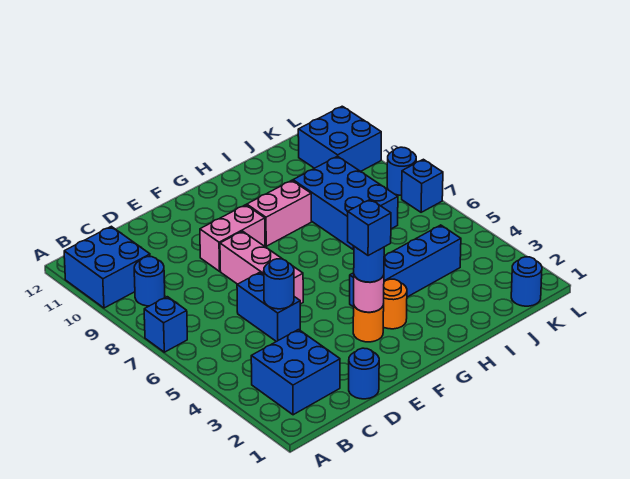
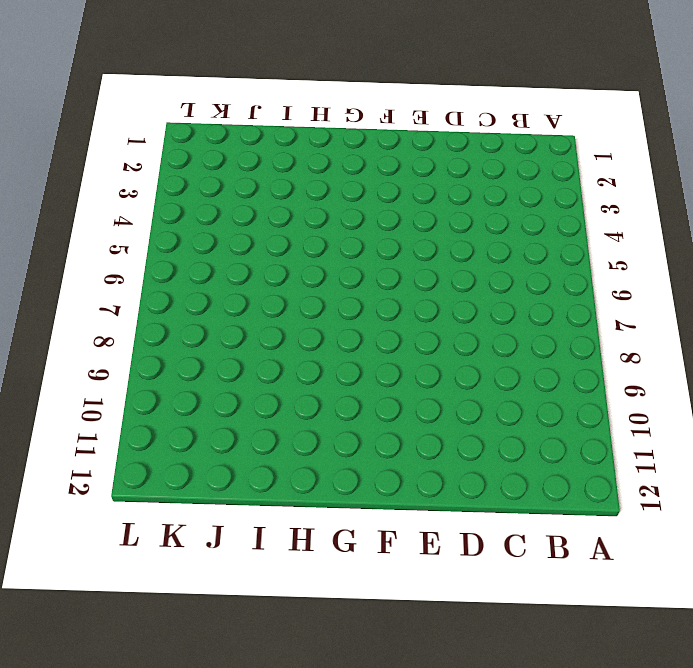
none -> blue brick A7 level 1
none -> blue brick A10:B11 level 1
none -> blue brick B2:C3 level 1

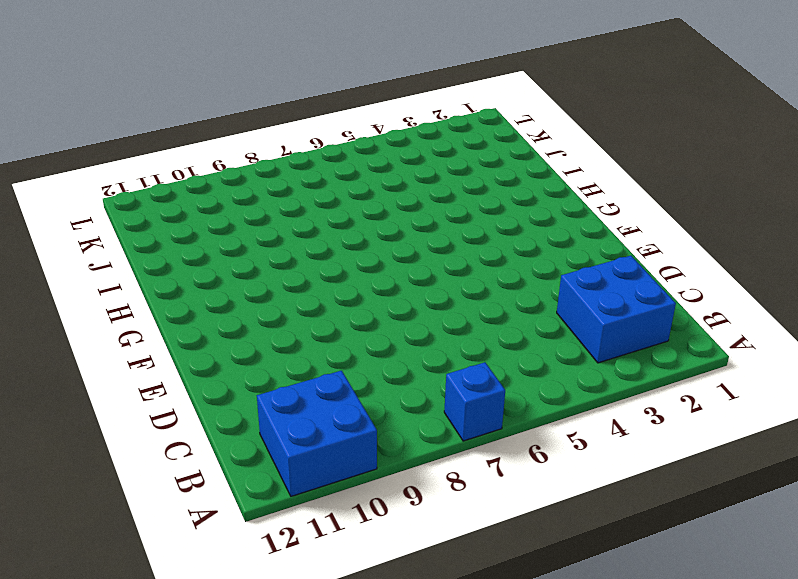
none -> blue round brick B9 level 1
none -> blue round brick D1 level 1
none -> blue brick D5:D6 level 1

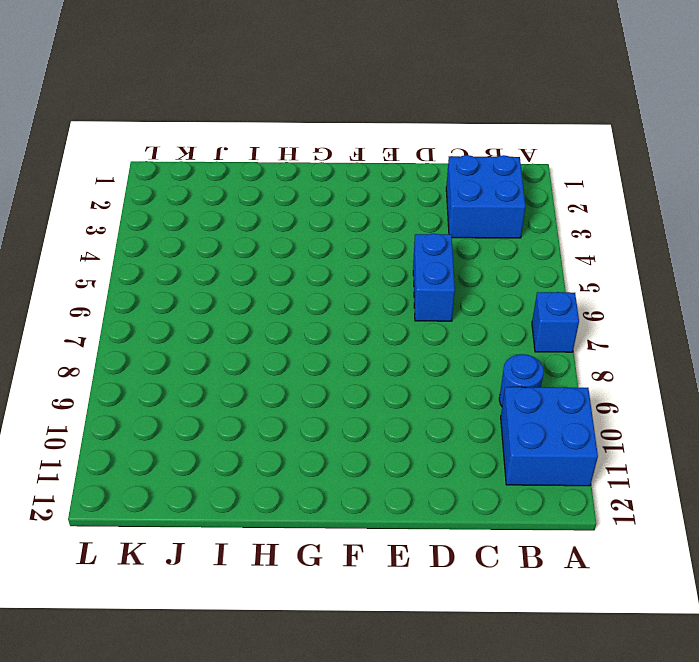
none -> blue round brick D1 level 1
none -> pink brick E6:E8 level 1
none -> pink brick E9:F9 level 1

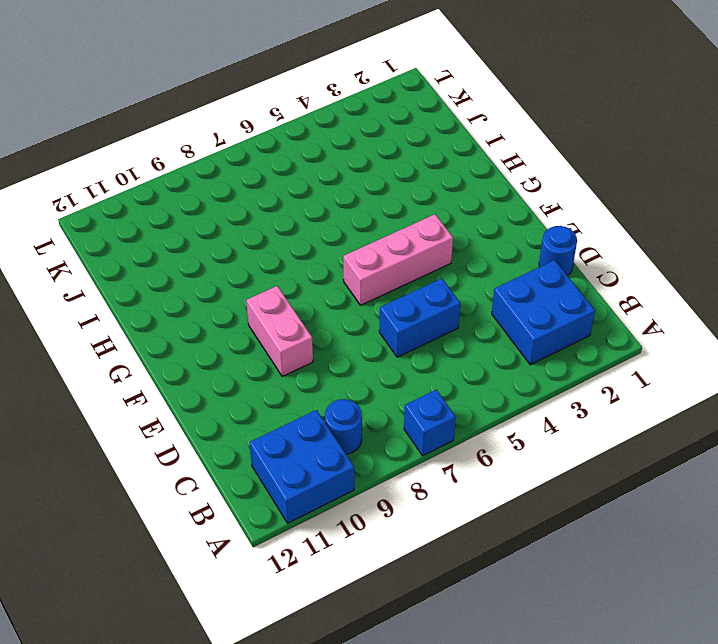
pink brick F4:F6 level 1 -> pink brick E6:E8 level 1
none -> orange round brick F3 level 1
none -> orange round brick G3 level 1
none -> blue brick G4:J4 level 1

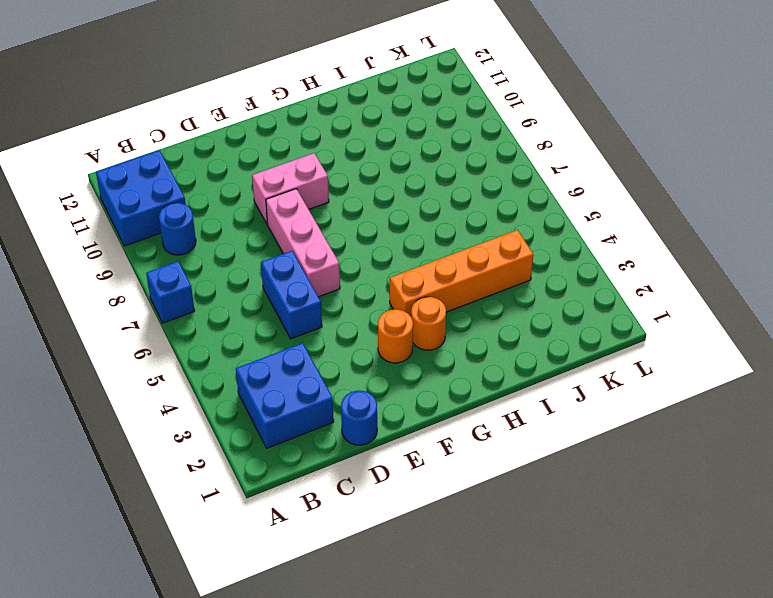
orange brick G4:J4 level 1 -> blue brick G4:J4 level 1
none -> pink brick G9:H9 level 1
none -> blue brick I7:J9 level 1
none -> blue round brick K1 level 1

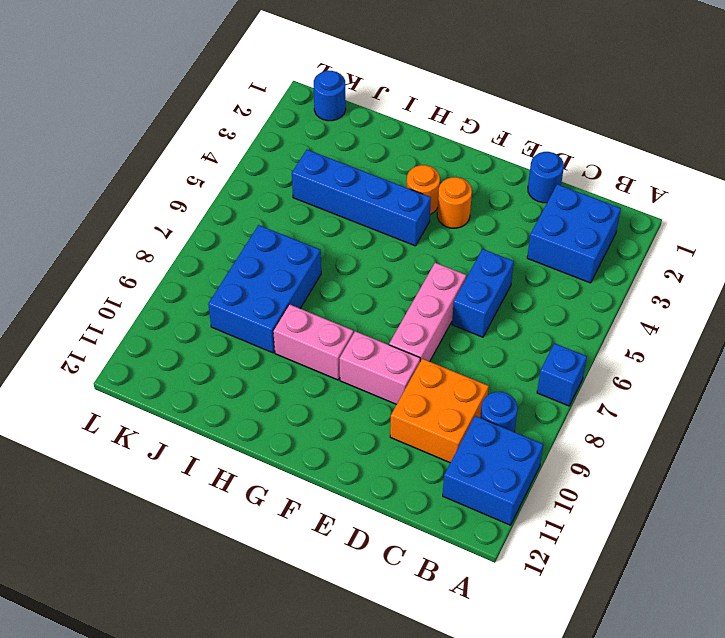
orange brick C9:D10 level 1 -> none
none -> blue brick K10:L11 level 1
none -> blue brick L7 level 1
none -> blue round brick L8 level 1

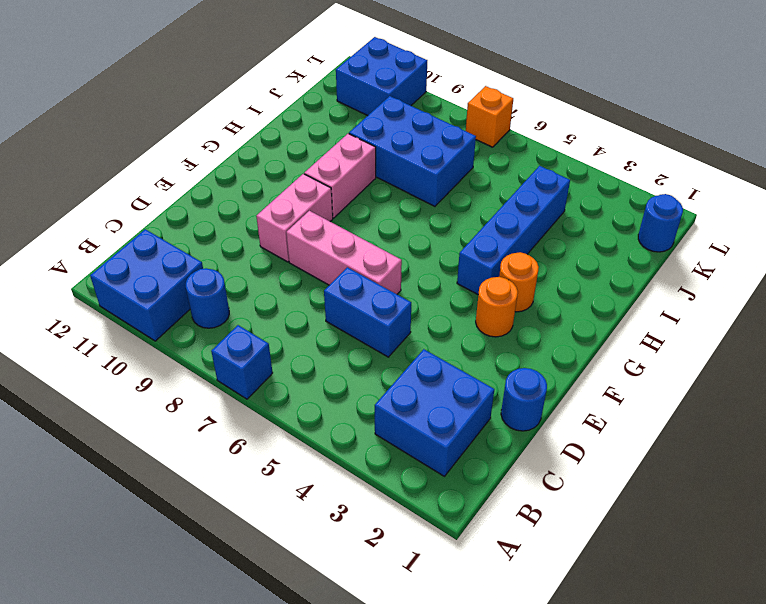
orange brick L7 level 1 -> blue brick L7 level 1
none -> blue round brick L8 level 1
none -> blue round brick D5 level 2
none -> pink round brick F3 level 2

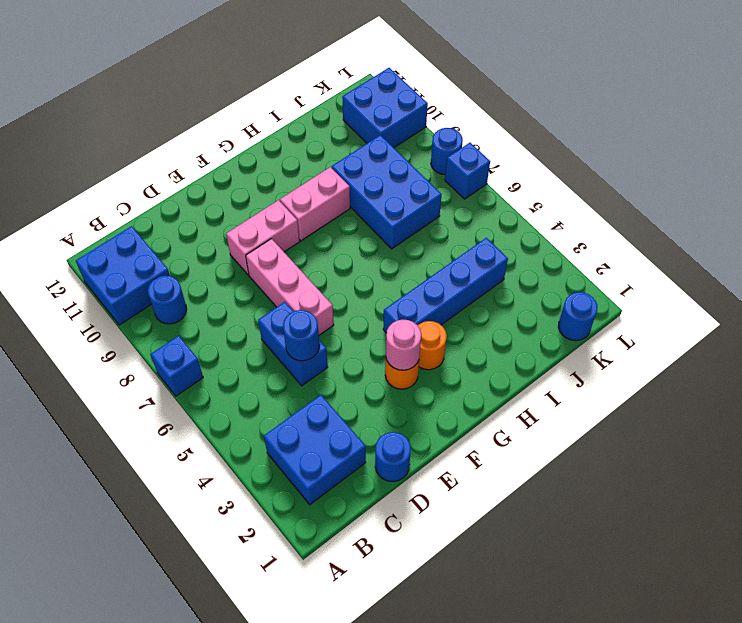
none -> blue round brick F3 level 3
none -> blue brick F3 level 4

